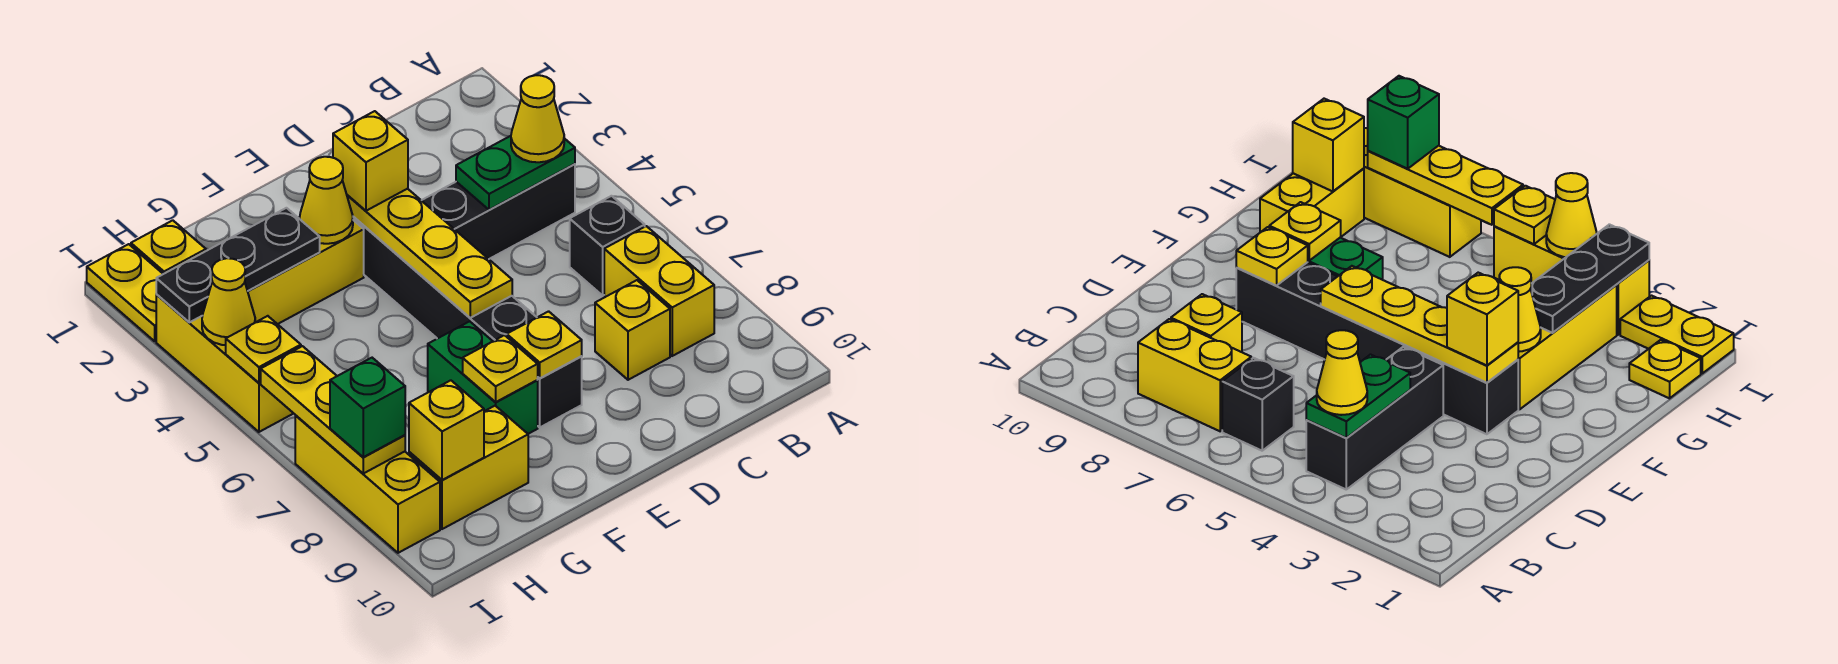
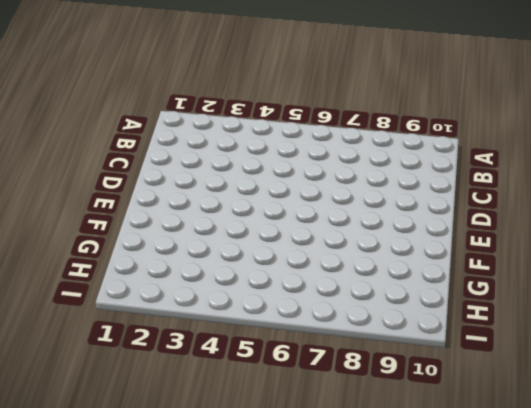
none -> black brick B4:D4 level 1
none -> black brick B6 level 1
none -> yellow brick B7:B8 level 1

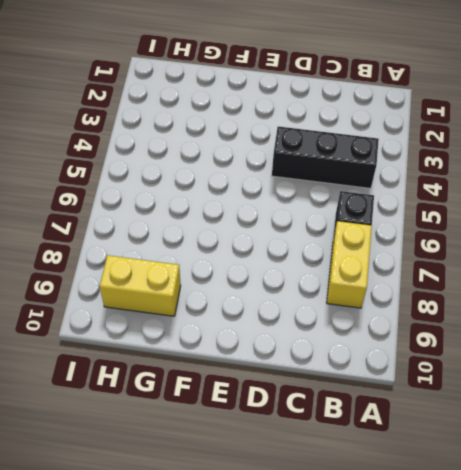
none -> yellow brick C8 level 1
none -> black brick E3:E8 level 1
none -> yellow brick F3:H3 level 1

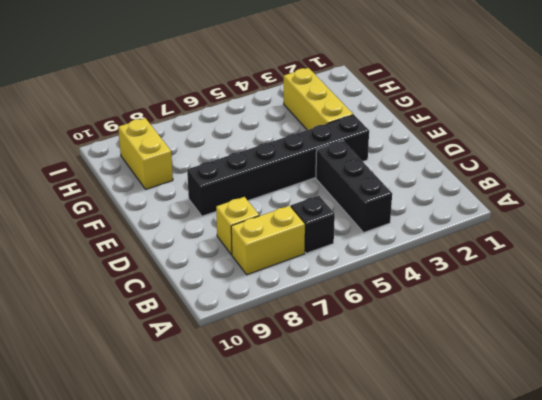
none -> green brick F7:F8 level 1
none -> yellow plate H1 level 1
none -> yellow plate I1:I2 level 1

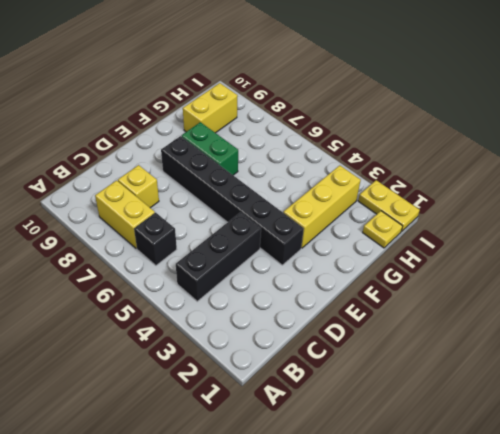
none -> yellow brick I3:I5 level 1
none -> yellow brick I7:I9 level 1
none -> green plate B4:C4 level 2

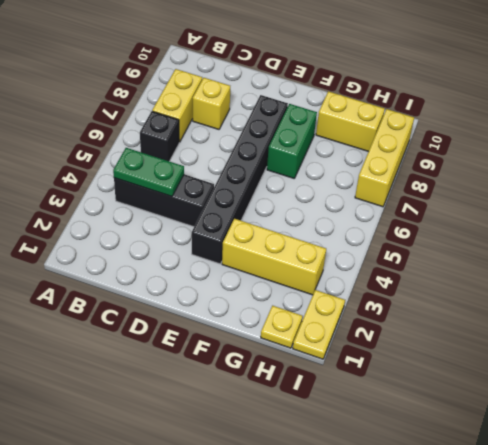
none -> yellow brick I3:I5 level 1
none -> yellow plate E3:E6 level 2
none -> yellow plate E8 level 2

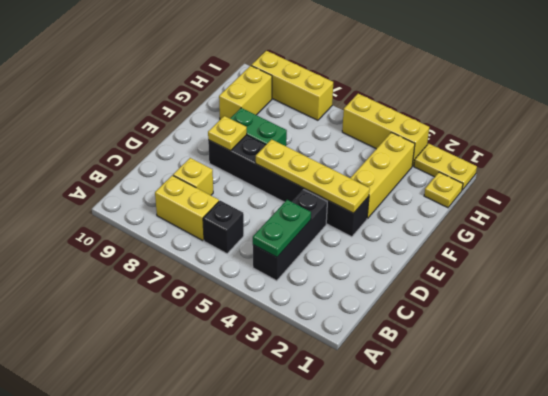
none -> yellow cone F3 level 2
none -> yellow plate F8 level 2
none -> black plate G3:I3 level 2

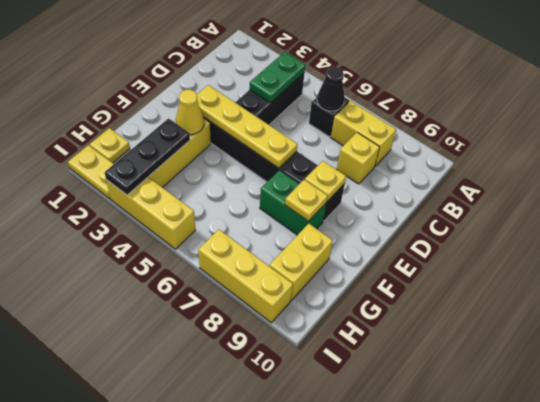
black cone B6 level 2 -> none
none -> yellow brick H9 level 2
none -> yellow cone I4 level 2
none -> yellow plate I5 level 2

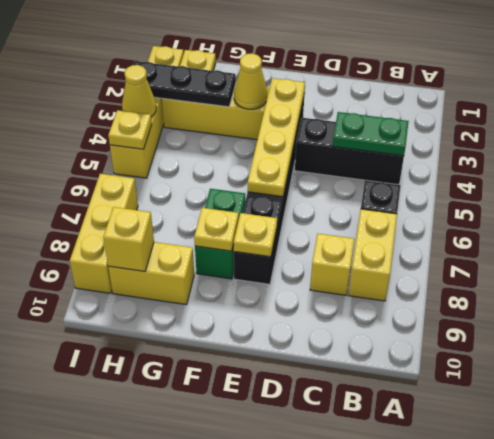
none -> yellow plate I6:I8 level 2
none -> yellow cone B4 level 3
none -> yellow brick E3 level 3

